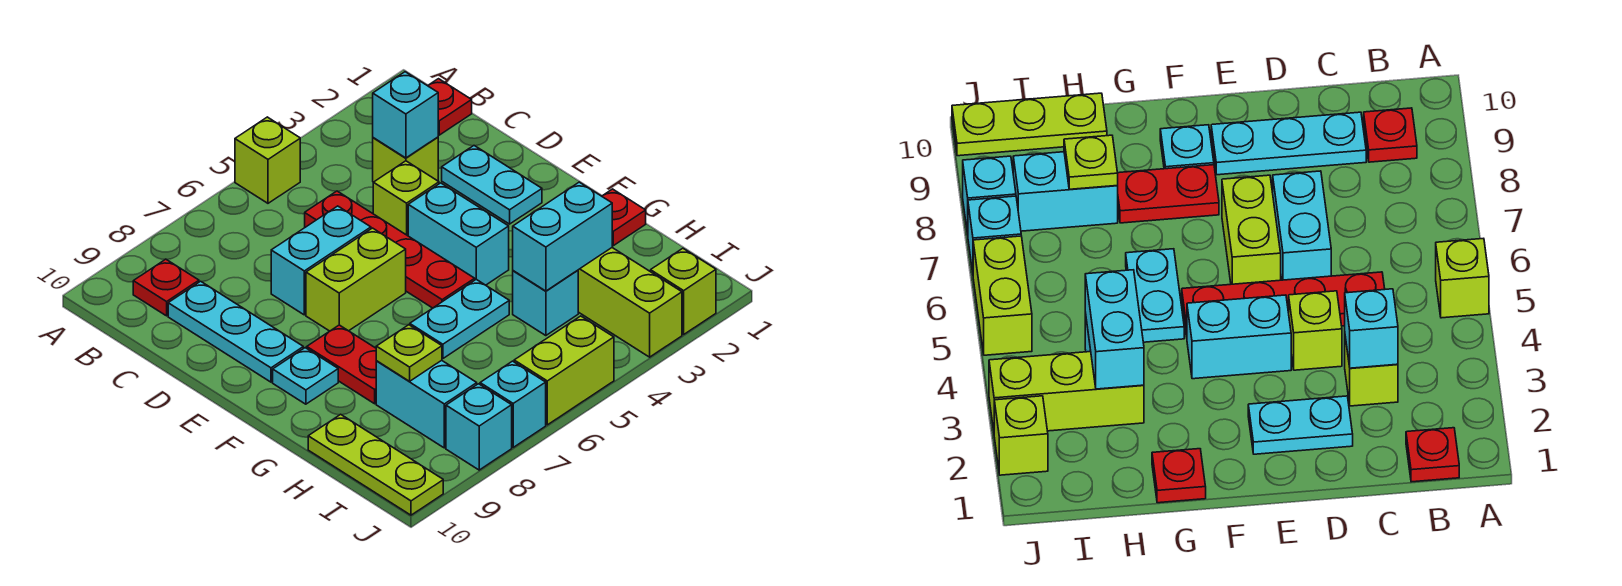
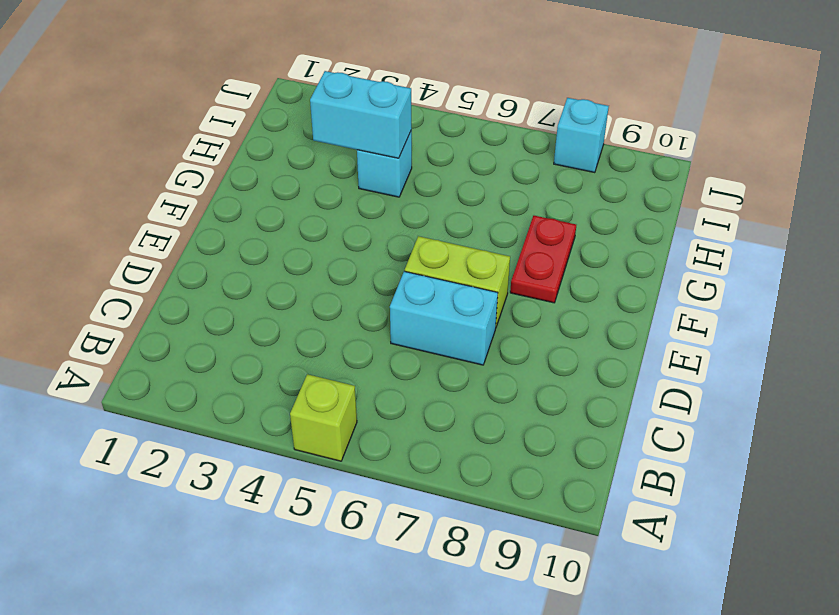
none -> red plate B1 level 1
none -> red plate B9 level 1
none -> lime brick C3 level 1

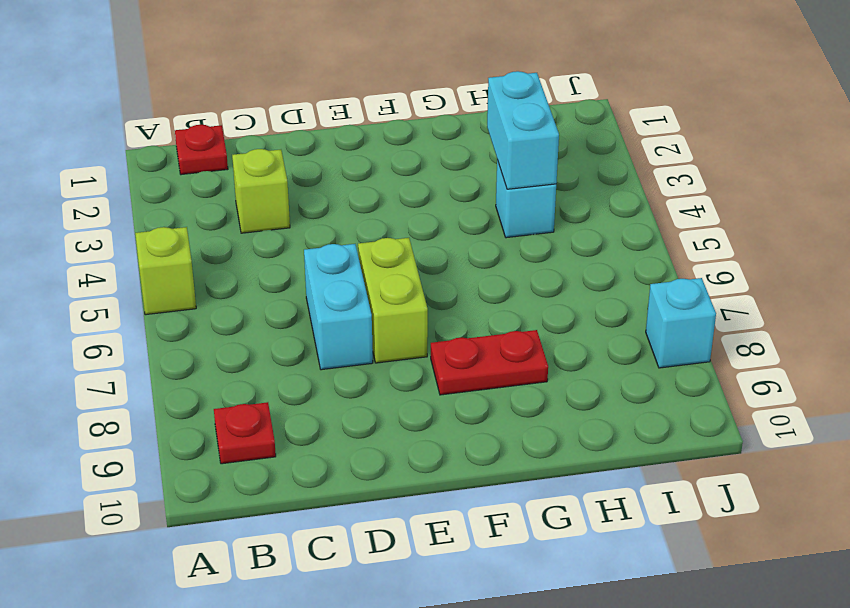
none -> red plate C5:F5 level 1
none -> cyan plate C9:E9 level 1
none -> cyan plate D2:E2 level 1

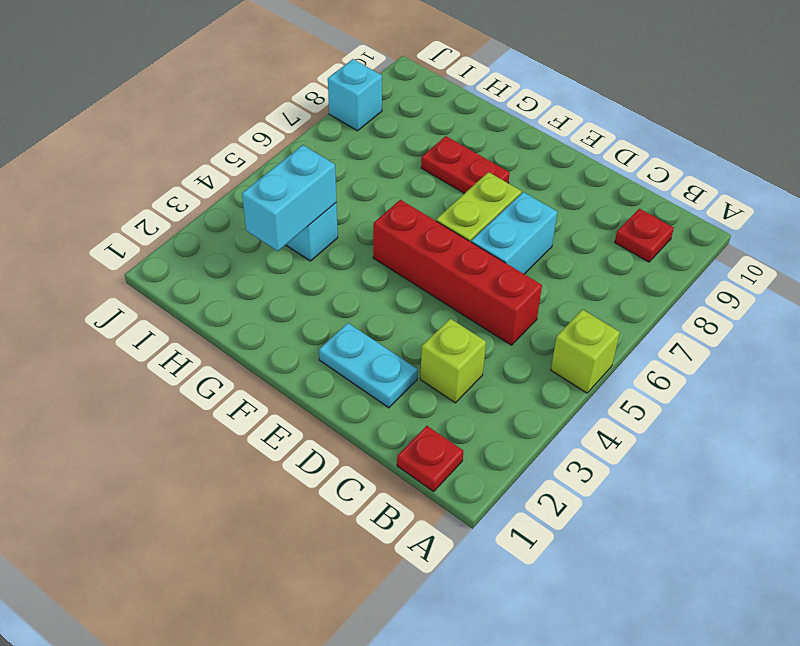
red brick C5:F5 level 1 -> red plate C5:F5 level 1
none -> cyan plate C9:E9 level 1
none -> lime brick D4 level 1
none -> cyan brick E4:F4 level 1

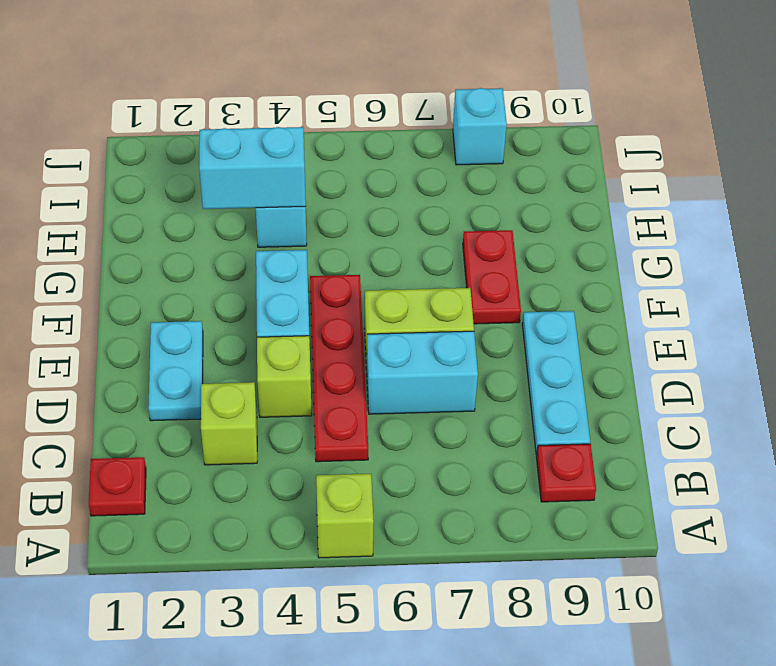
none -> cyan plate F9 level 1
none -> red plate G1 level 1
none -> cyan plate G5:G6 level 1

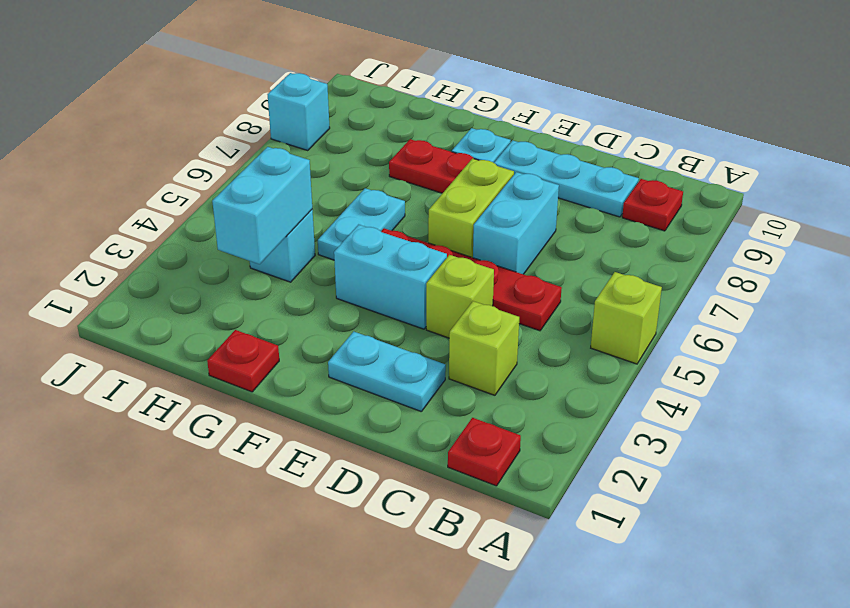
none -> lime brick H3:J3 level 1
none -> cyan brick H8:I8 level 1
none -> lime plate H10:J10 level 1

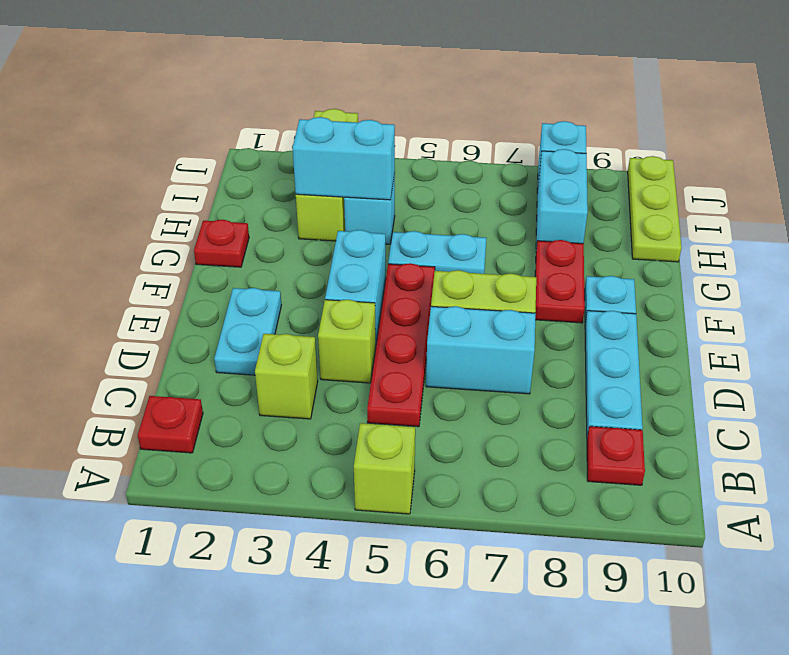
none -> lime brick J2 level 1
none -> lime brick J5:J6 level 1
none -> cyan brick J7 level 1

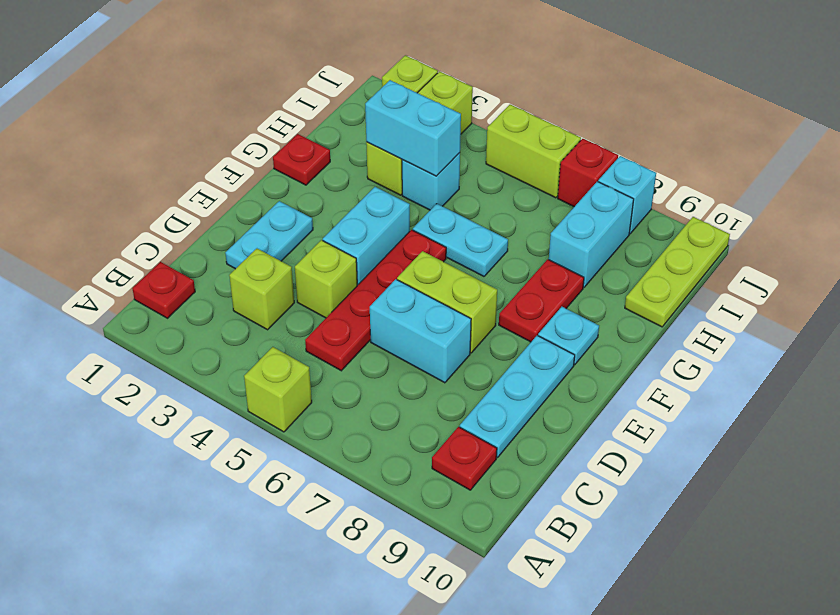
red brick J7 level 1 -> cyan brick J7 level 1
none -> cyan brick C3 level 2
none -> lime plate H8 level 2

